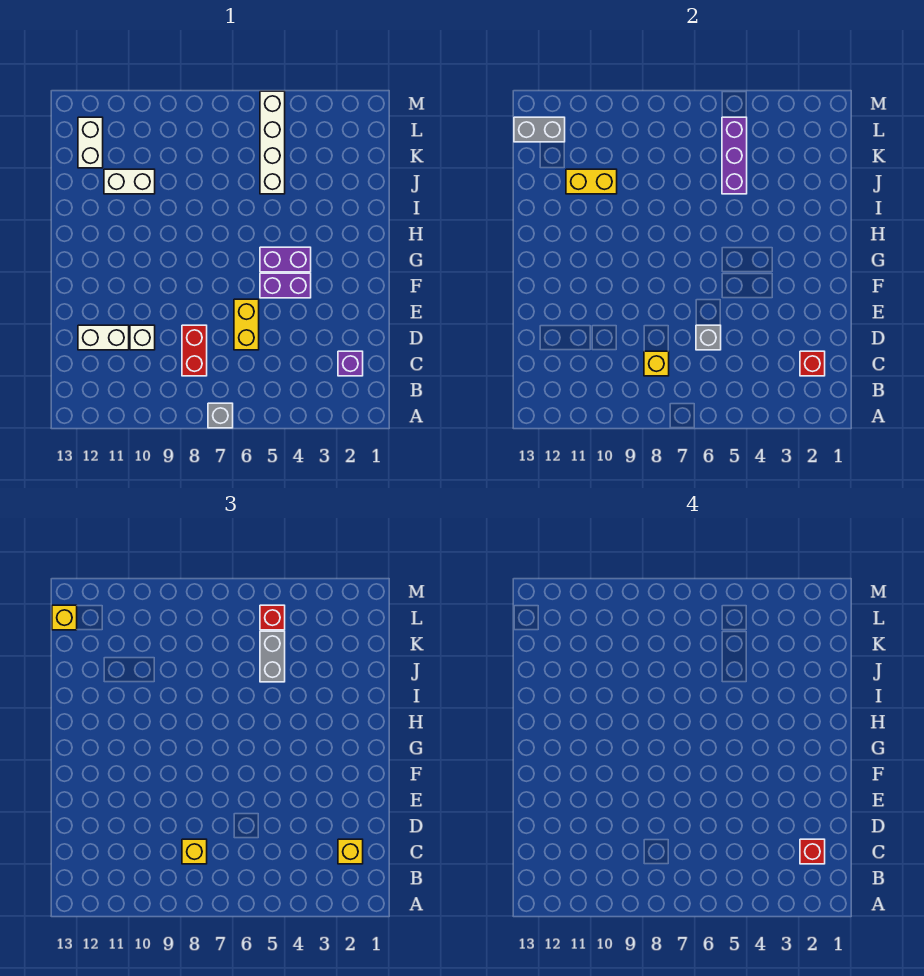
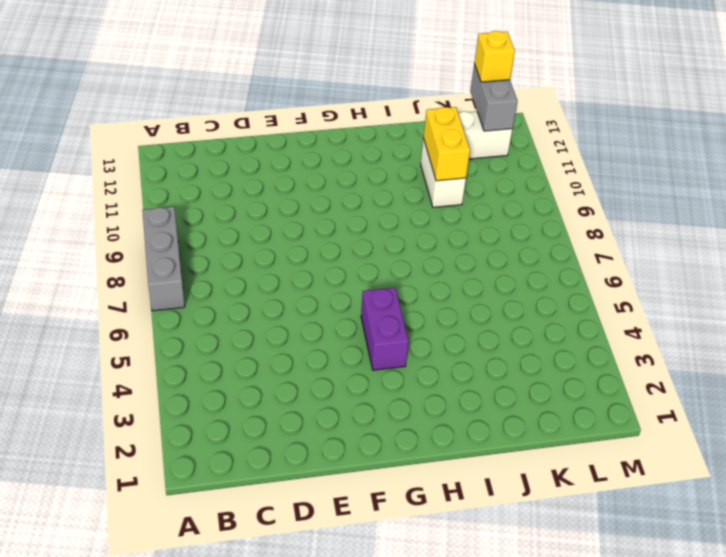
grey brick A7:A9 level 1 -> grey brick A7 level 1
none -> purple brick C2 level 1
none -> red brick C8:D8 level 1
none -> yellow brick D6:E6 level 1

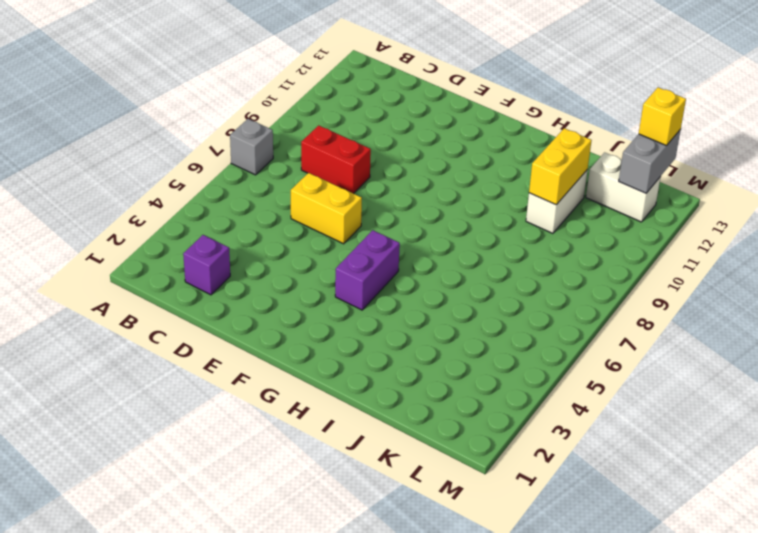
none -> white brick D10 level 1
none -> white brick D11:D12 level 1
none -> purple brick F4:F5 level 1

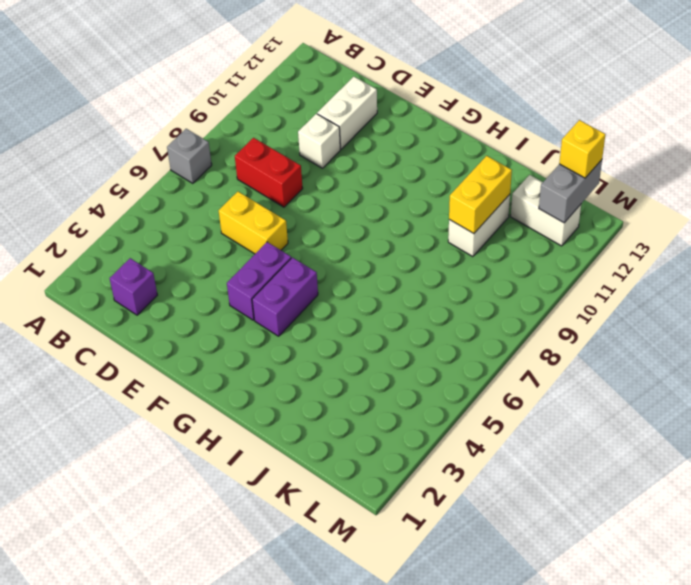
none -> white brick J5:M5 level 1
none -> red brick C2 level 2
none -> yellow brick C8 level 2

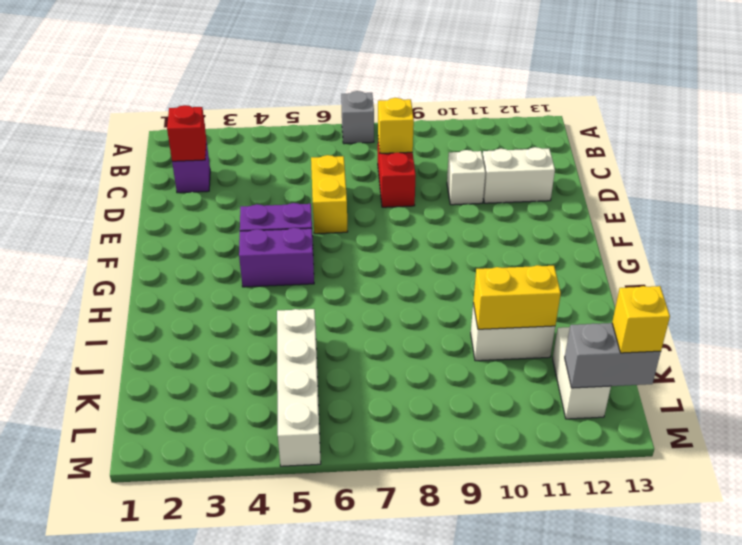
none -> grey brick D6 level 2
none -> purple brick J5:L5 level 2
none -> yellow brick C2 level 3

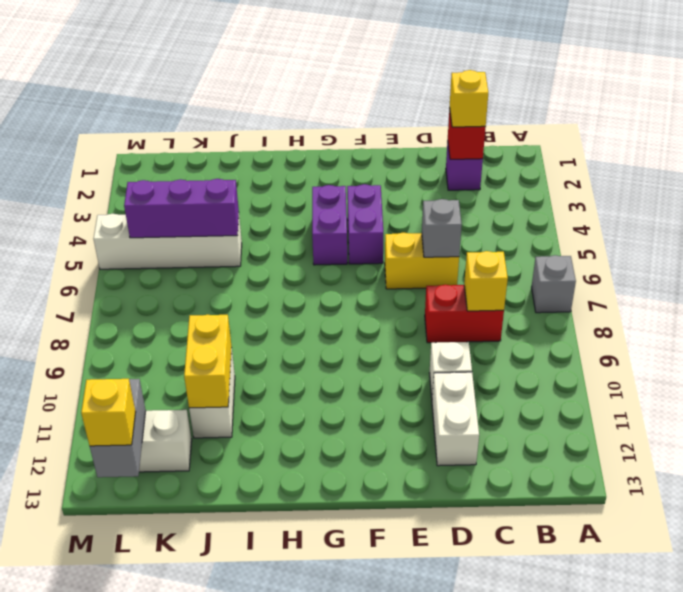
none -> yellow brick C8 level 3
none -> grey brick J5:K5 level 3
none -> red brick L5 level 3

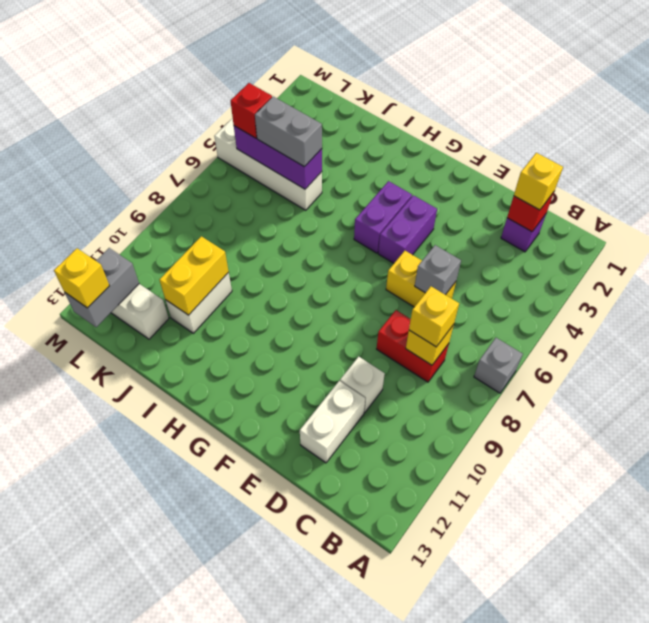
none -> red brick C2 level 4

